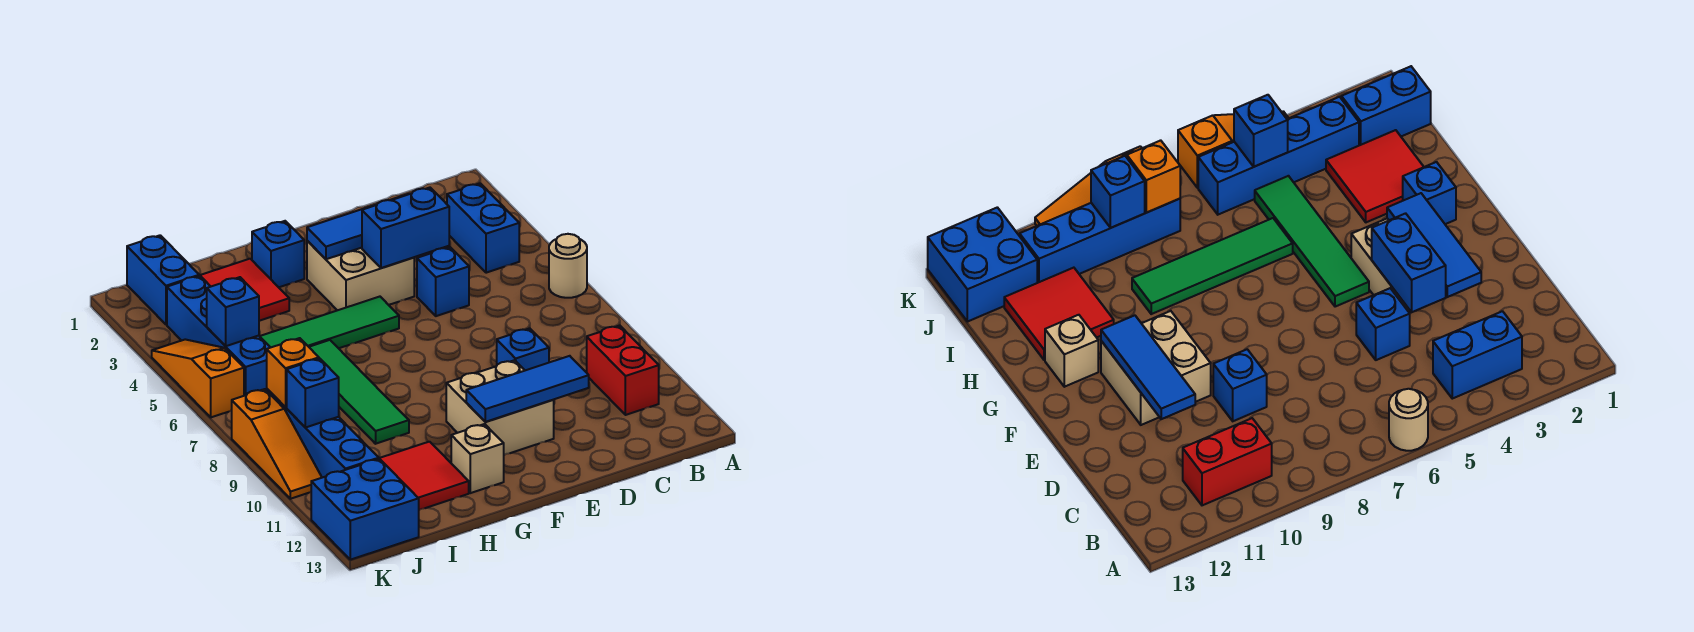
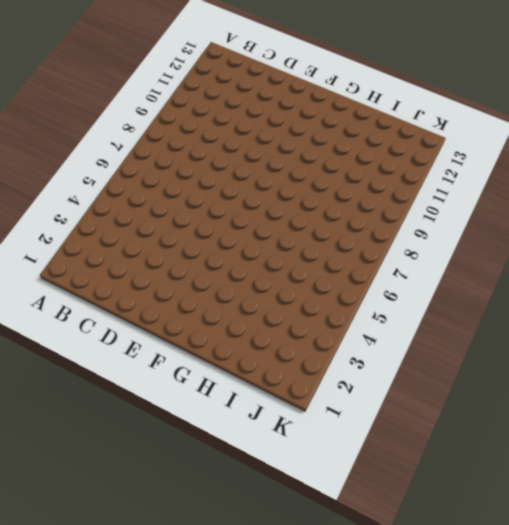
none -> tan round brick A6 level 1
none -> blue brick B3:B4 level 1
none -> red brick B10:B11 level 1

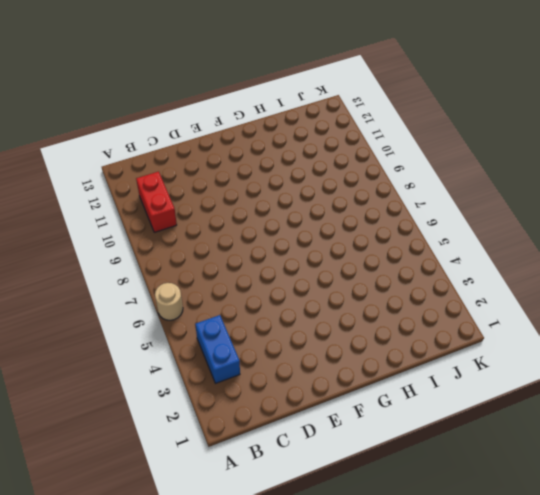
none -> blue brick D5 level 1
none -> blue brick D9 level 1
none -> tan brick E3:F4 level 1

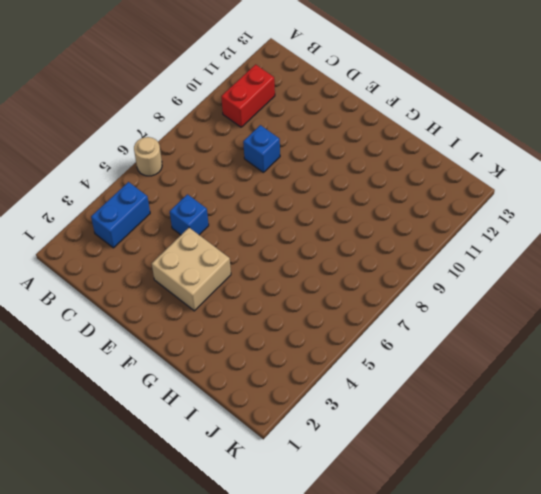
none -> tan brick E10:F11 level 1
none -> green tile F5:I5 level 1
none -> blue brick G2 level 1

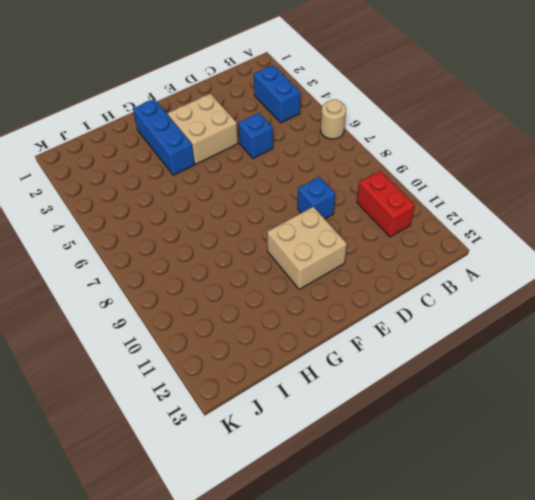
blue brick G2:G4 level 1 -> blue brick G2 level 1
none -> green tile F5:I5 level 1
none -> tan brick G12 level 1
none -> red tile H2:I3 level 1

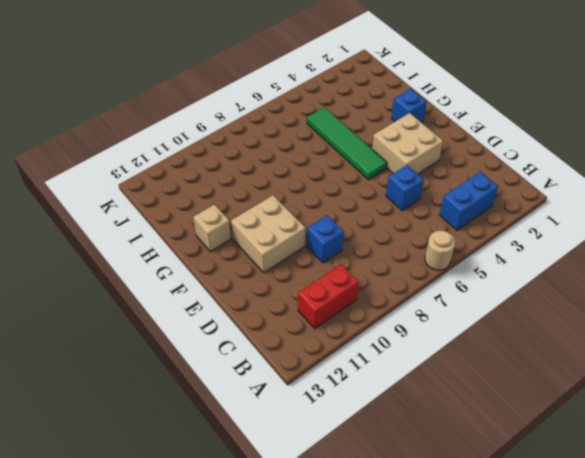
none -> red tile H2:I3 level 1
none -> green tile H6:H9 level 1
none -> red tile H11:I12 level 1

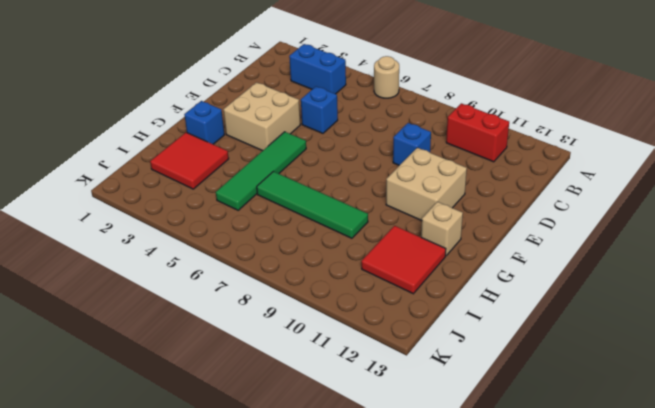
none -> blue brick J1:J2 level 1
none -> blue brick J3:J6 level 1
none -> blue brick J8:J11 level 1

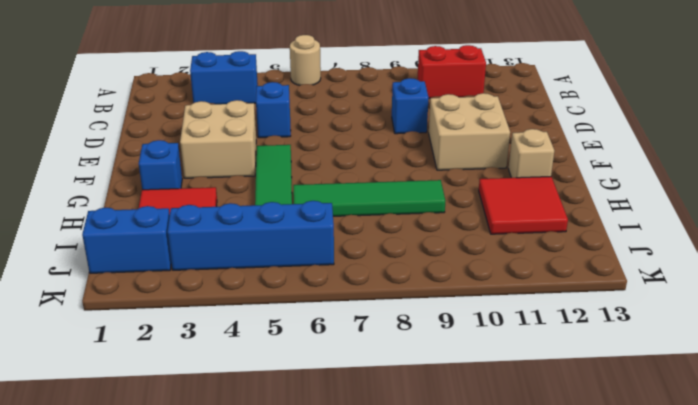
none -> blue brick J8:J11 level 1
none -> blue brick J12:K13 level 1
none -> orange slope K4:K6 level 1 top 6

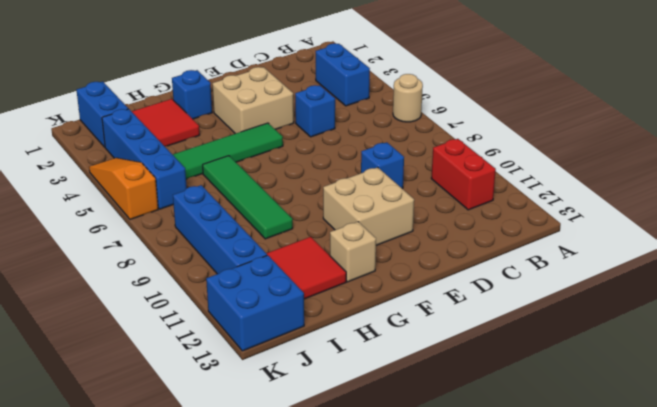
none -> orange slope K8:K10 level 1 top 8
none -> blue tile D3:F3 level 2
none -> blue brick D4:E4 level 2

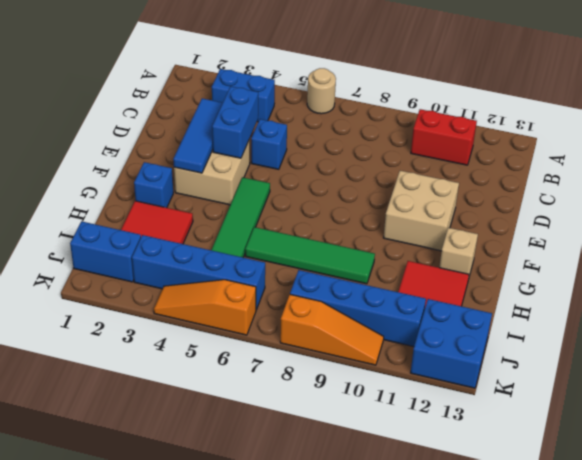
none -> blue brick D9 level 1
none -> blue tile D11:F11 level 2
none -> blue brick J5 level 2

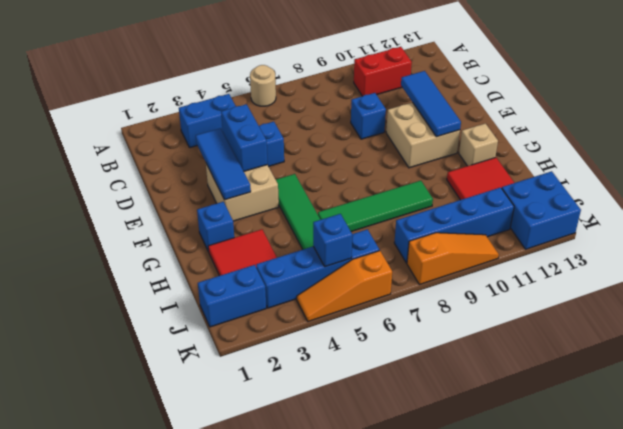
none -> orange brick J8 level 2
none -> blue brick J9 level 2

